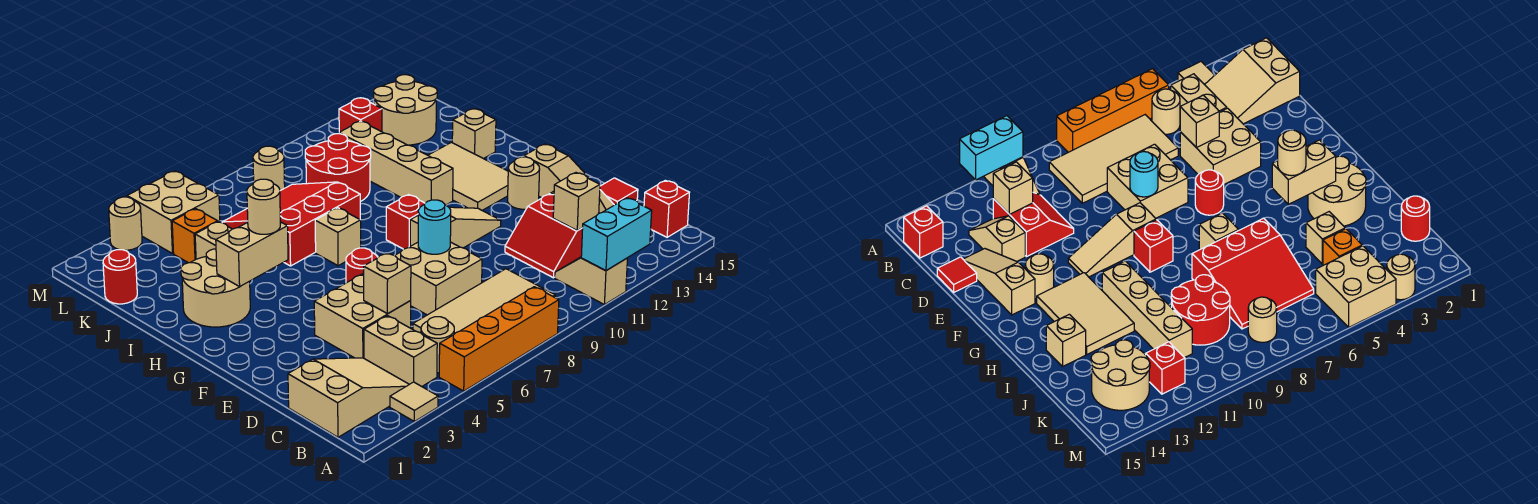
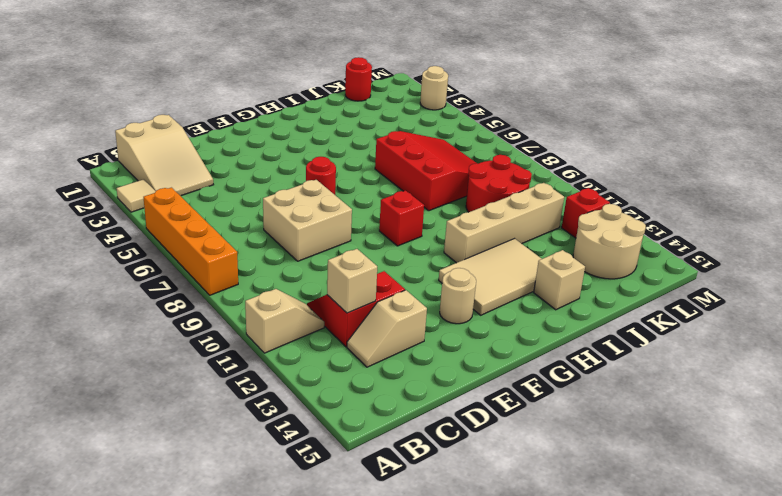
none -> tan brick B4:C4 level 1
none -> tan round brick B5 level 1
none -> tan tile B6:C9 level 1
none -> red brick B15 level 1

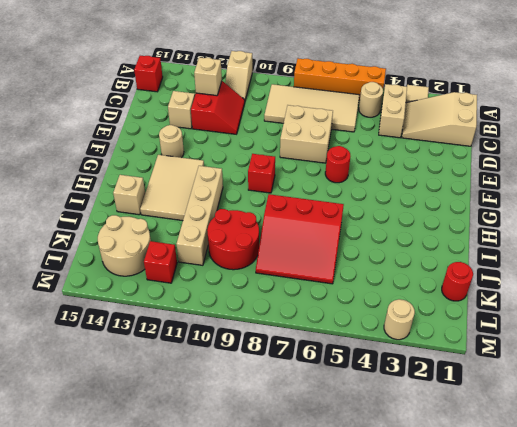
none -> tan brick D4:E5 level 1
none -> tan slope D14:F14 level 1 top F
none -> red tile D15 level 1
none -> tan slope F9:F11 level 1 top 9

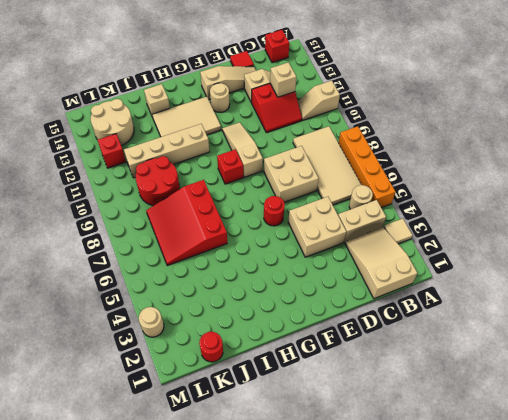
none -> tan round brick H2:I3 level 1
none -> tan brick H7 level 1
none -> tan brick J4 level 1
none -> orange brick K4 level 1

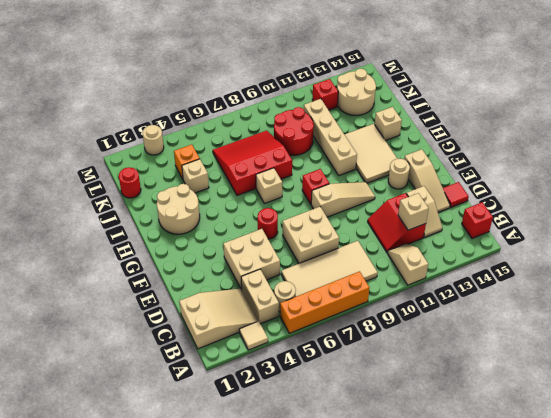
none -> tan brick L4:M5 level 1
none -> tan round brick L8 level 1
none -> cyan brick A11:A12 level 2
none -> tan brick D5 level 2

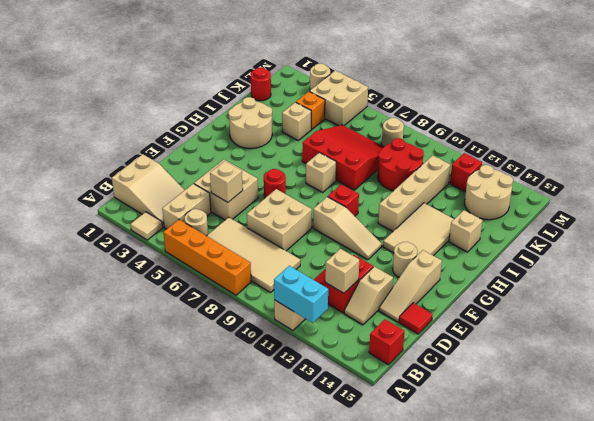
none -> cyan round brick E8 level 2
none -> tan brick H3:H4 level 2
none -> tan round brick H4 level 3

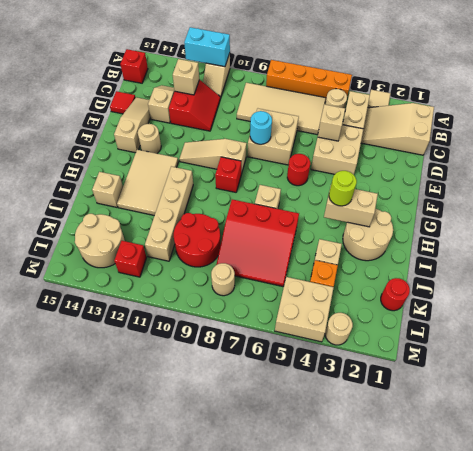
lime round brick H4 level 3 -> tan round brick H4 level 3

